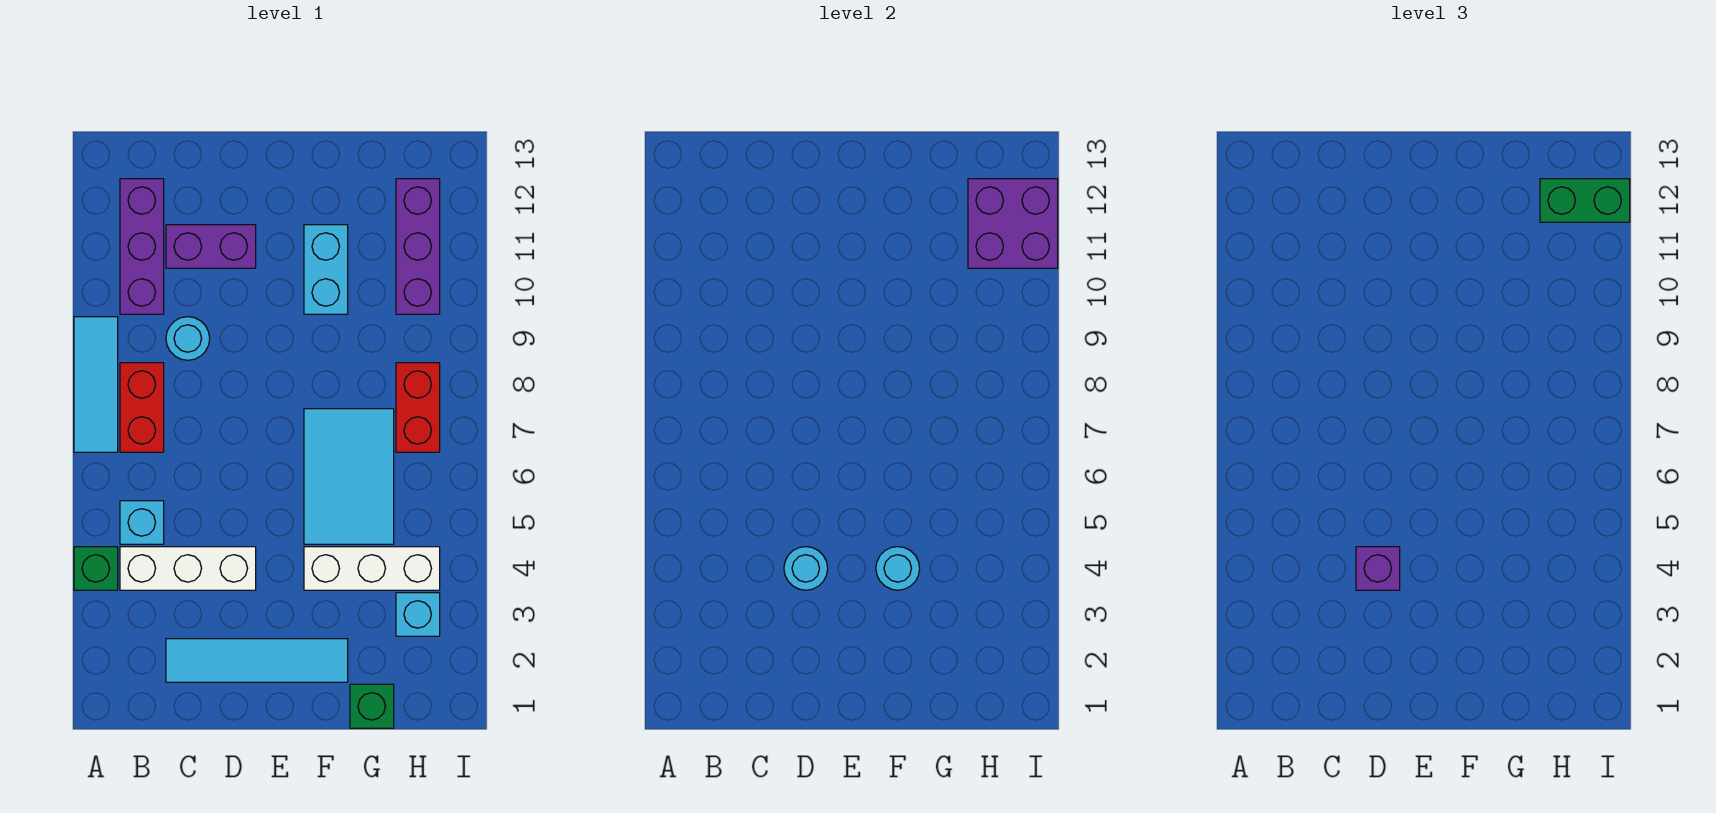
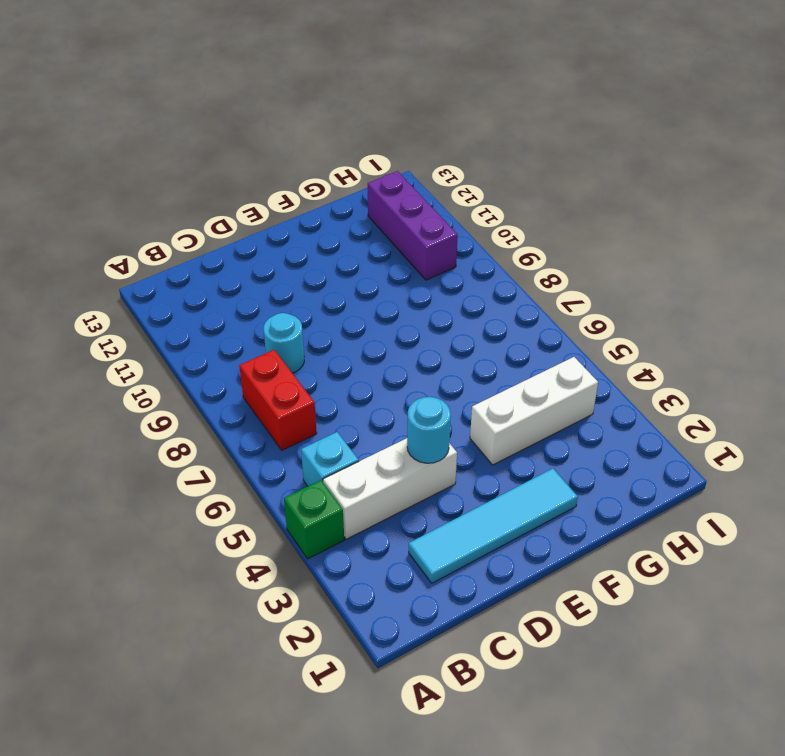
none -> cyan tile A7:A9 level 1
none -> purple brick B10:B12 level 1
none -> purple brick C11:D11 level 1

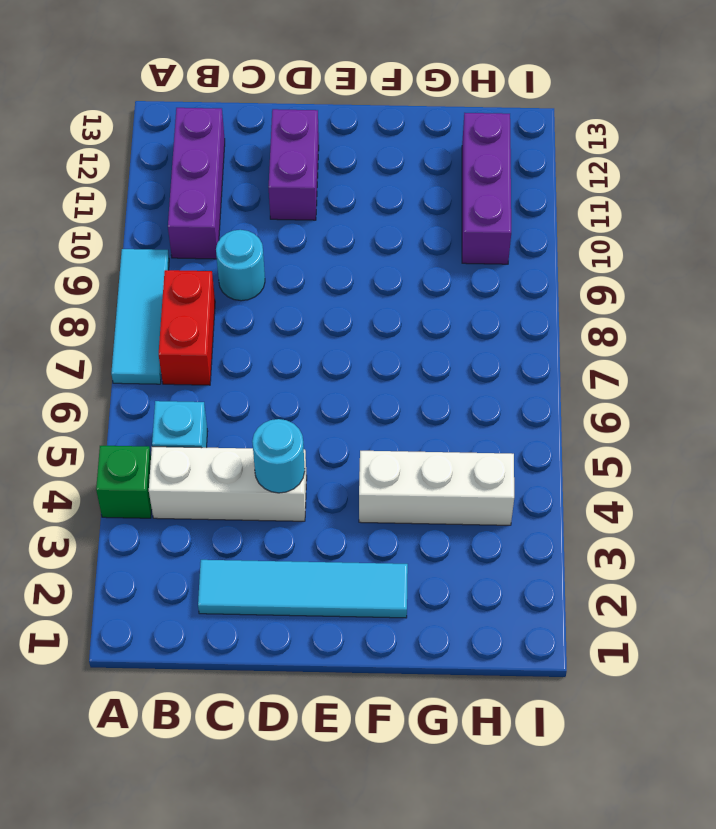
purple brick D11:D12 level 1 -> purple brick C11:D11 level 1
none -> cyan tile F5:G7 level 1
none -> cyan brick F10:F11 level 1
none -> green brick G1 level 1

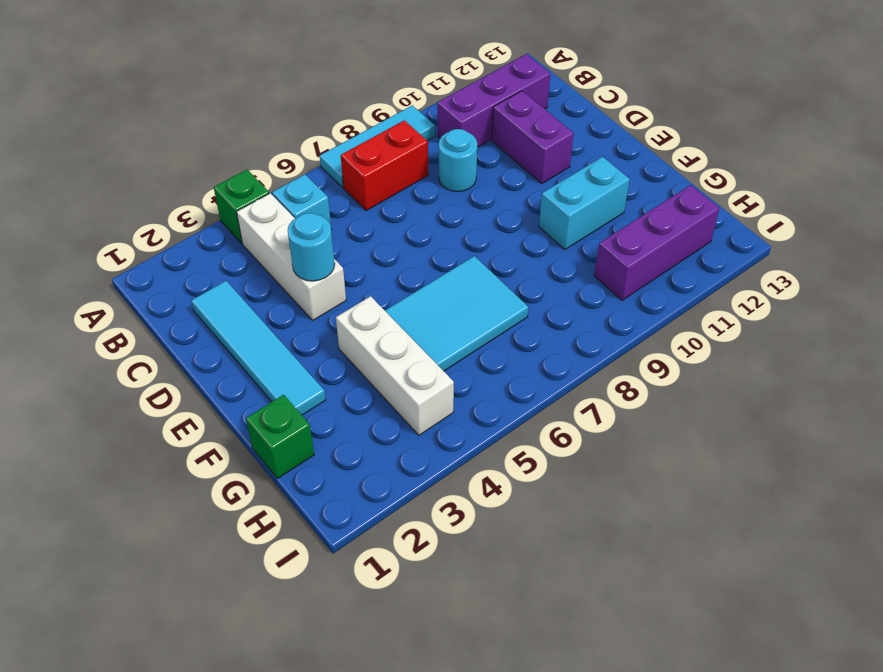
none -> cyan brick H3 level 1
none -> red brick H7:H8 level 1
none -> cyan round brick F4 level 2

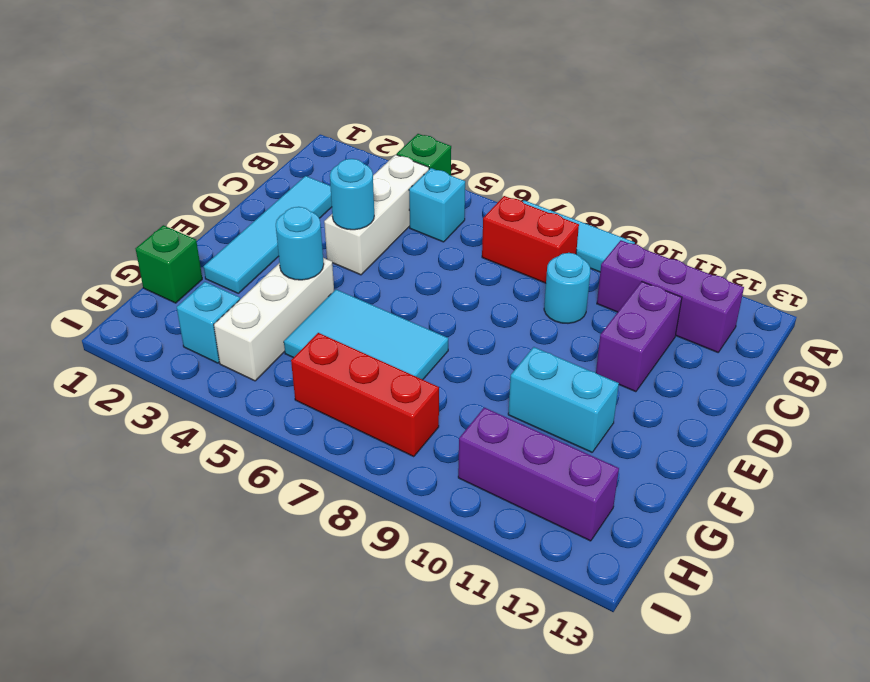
red brick H6:H8 level 1 -> red brick H7:H8 level 1
none -> purple brick H11:I12 level 2
none -> purple brick D4 level 3
none -> green brick H12:I12 level 3

